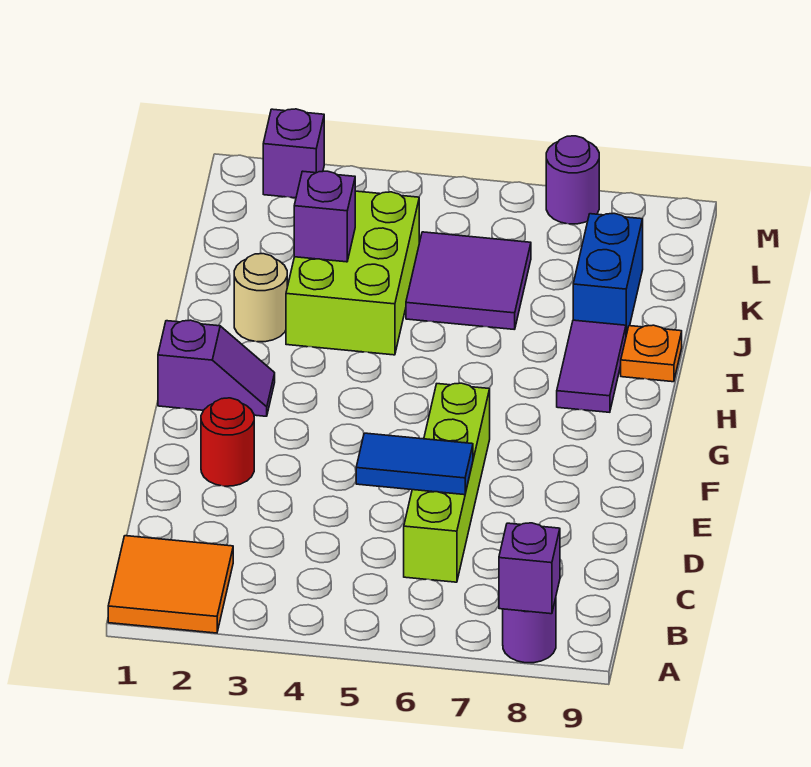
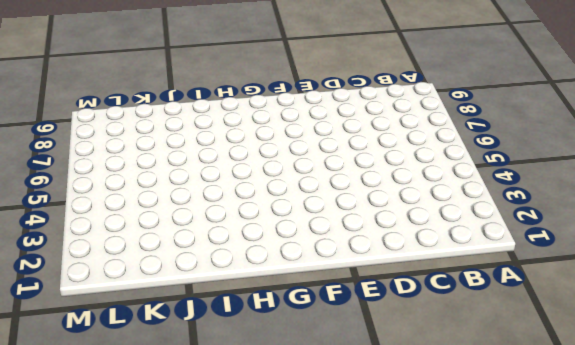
none -> orange tile A1:B2 level 1
none -> purple round brick A8 level 1
none -> lime brick C6:F6 level 1

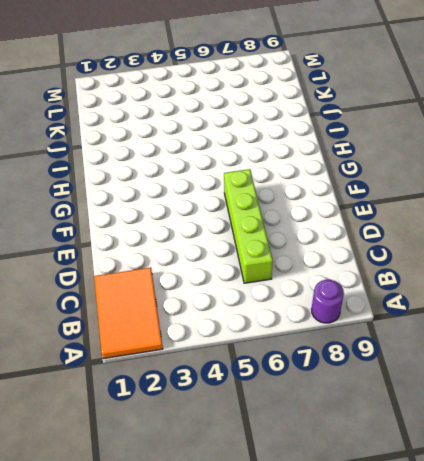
orange tile A1:C2 level 1 -> orange tile A1:B2 level 1
none -> red round brick E2 level 1
none -> purple slope G1:G2 level 1 top 1
none -> purple tile H8:I8 level 1

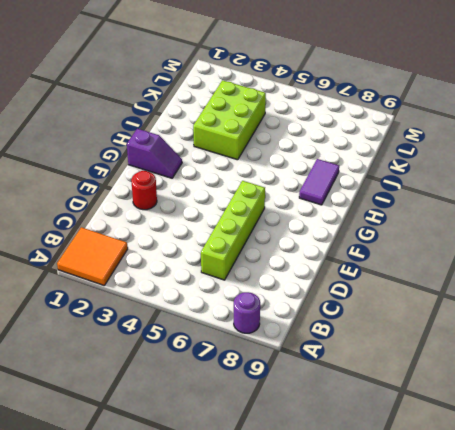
none -> tan round brick I2 level 1
none -> orange plate I9 level 1
none -> purple tile J5:K6 level 1

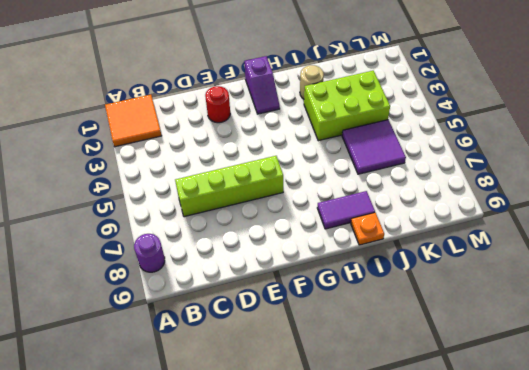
none -> blue brick J8:K8 level 1
none -> purple brick M2 level 1
none -> purple round brick M7 level 1

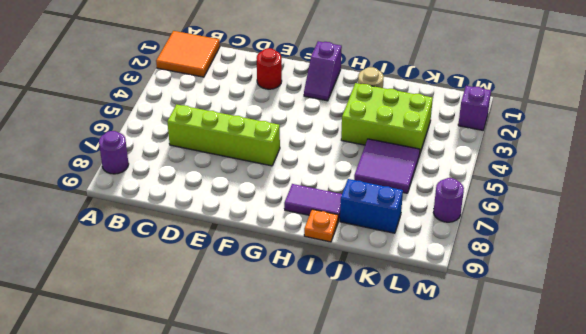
none -> purple brick A8 level 2
none -> blue tile D5:D6 level 2
none -> purple brick J3 level 2

